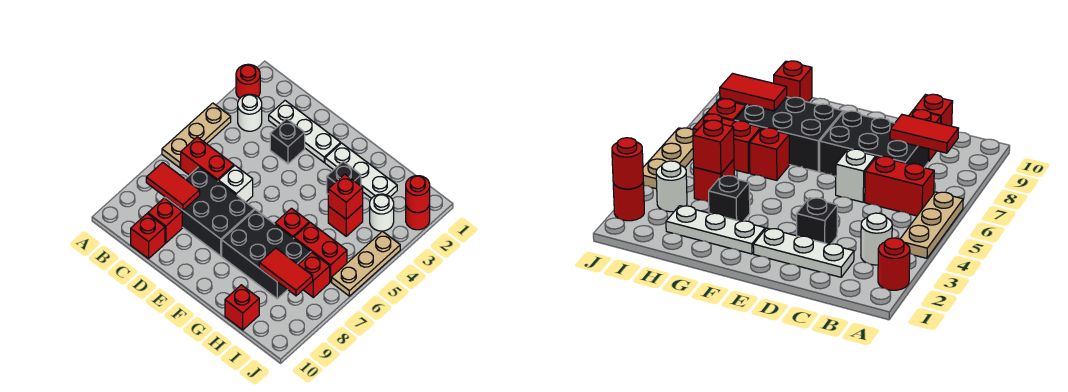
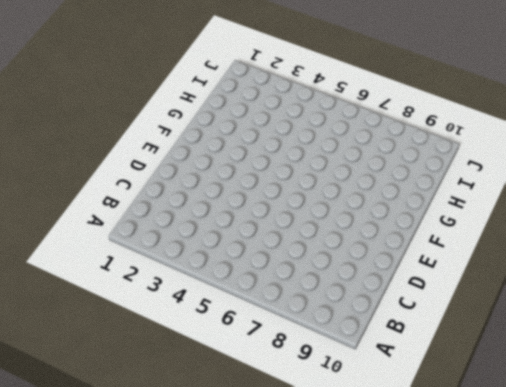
none -> red round brick A2 level 1
none -> tan plate A4:A6 level 1
none -> white round brick B3 level 1

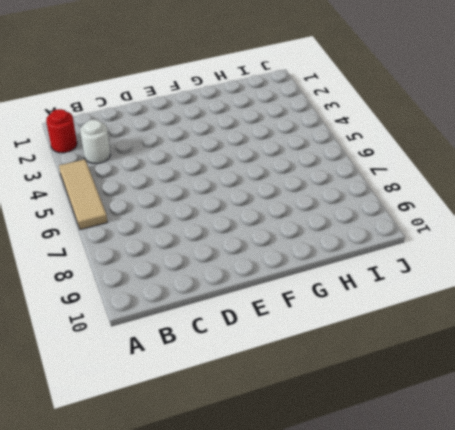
tan tile A4:A6 level 1 -> tan plate A4:A6 level 1
none -> red brick B6:C6 level 1
none -> white plate C2:E2 level 1
none -> black brick C7:E8 level 1

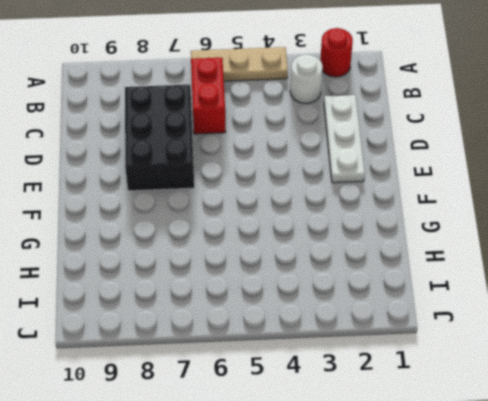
none -> red brick C9 level 1
none -> red brick C10 level 1
none -> black brick D3 level 1

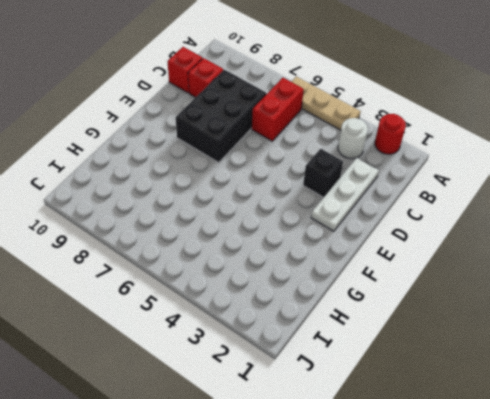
none -> white brick D6 level 1
none -> white plate F2:H2 level 1
none -> black brick F7:H8 level 1

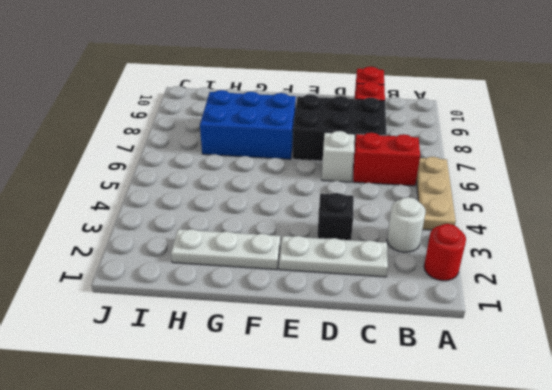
blue brick F7:H8 level 1 -> black brick F7:H8 level 1
none -> black brick G3 level 1
none -> red brick G6 level 1
none -> red brick H4 level 1

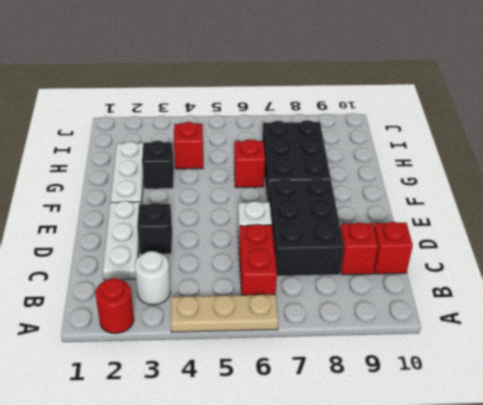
none -> red brick H6:I6 level 1
none -> red brick H10 level 1
none -> white round brick I3 level 1

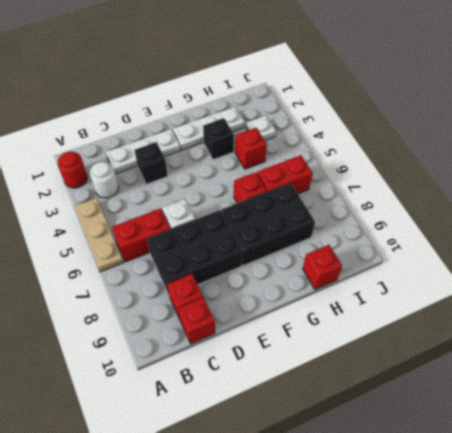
white plate I3 level 1 -> white round brick I3 level 1
none -> red brick I7 level 1
none -> red round brick J2 level 1
none -> tan plate J4:J6 level 1

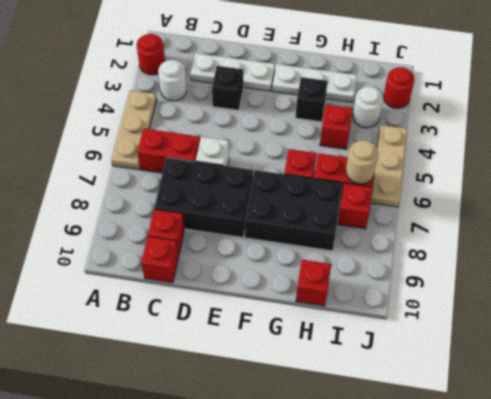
tan round brick I6 level 2 -> none
none -> red tile B8:C8 level 2
none -> red brick H4 level 2
none -> red tile H8:I8 level 2

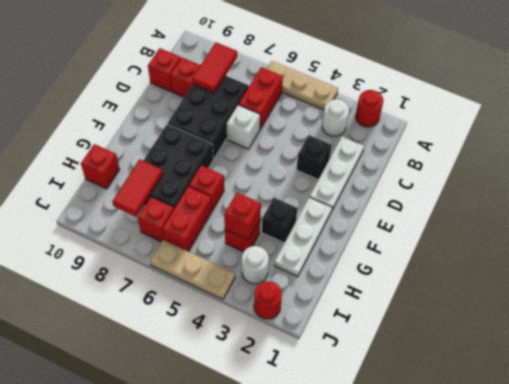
none -> red round brick J2 level 2

